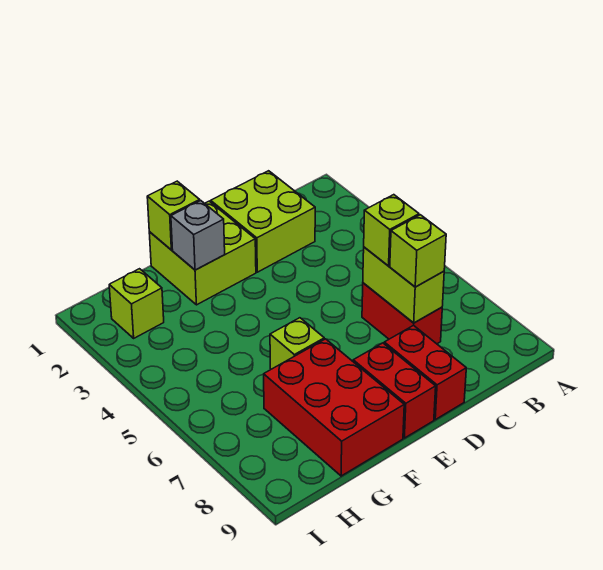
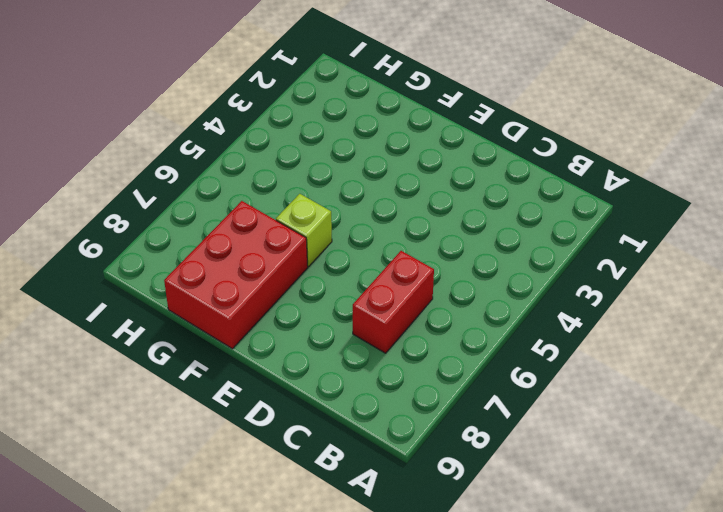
none -> lime brick C1:D2 level 1
none -> red brick D8:D9 level 1
none -> lime brick E1:F2 level 1

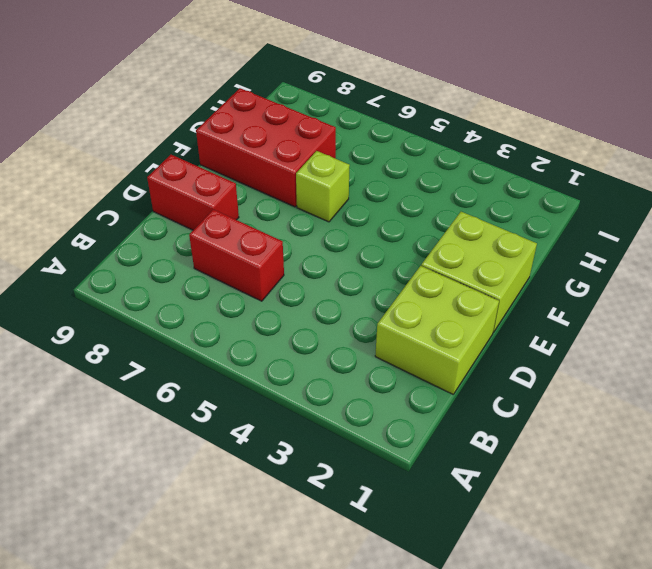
none -> red brick E8:E9 level 1
none -> lime brick H2 level 1
none -> lime brick C6:C7 level 2

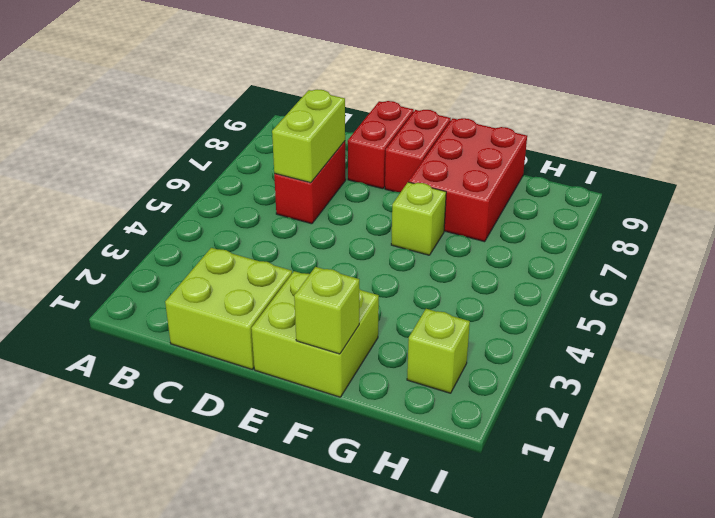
none -> grey brick F2 level 2
none -> lime brick C6 level 3
none -> lime brick C7 level 3

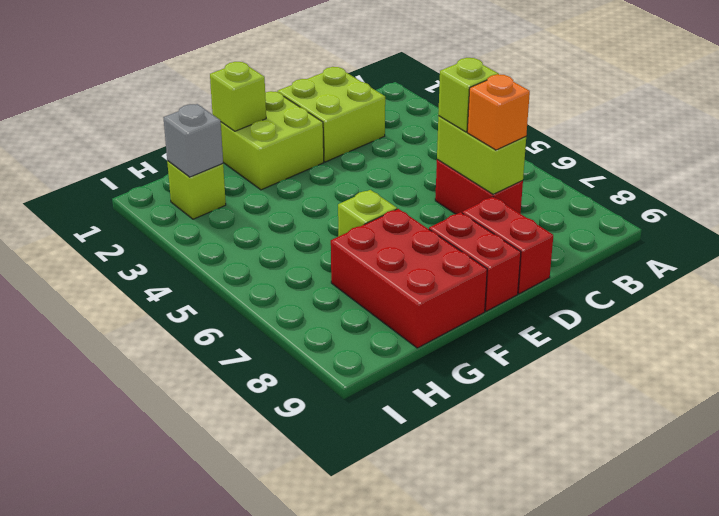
orange brick C7 level 3 -> lime brick C7 level 3
grey brick H2 level 2 -> grey brick F2 level 2

